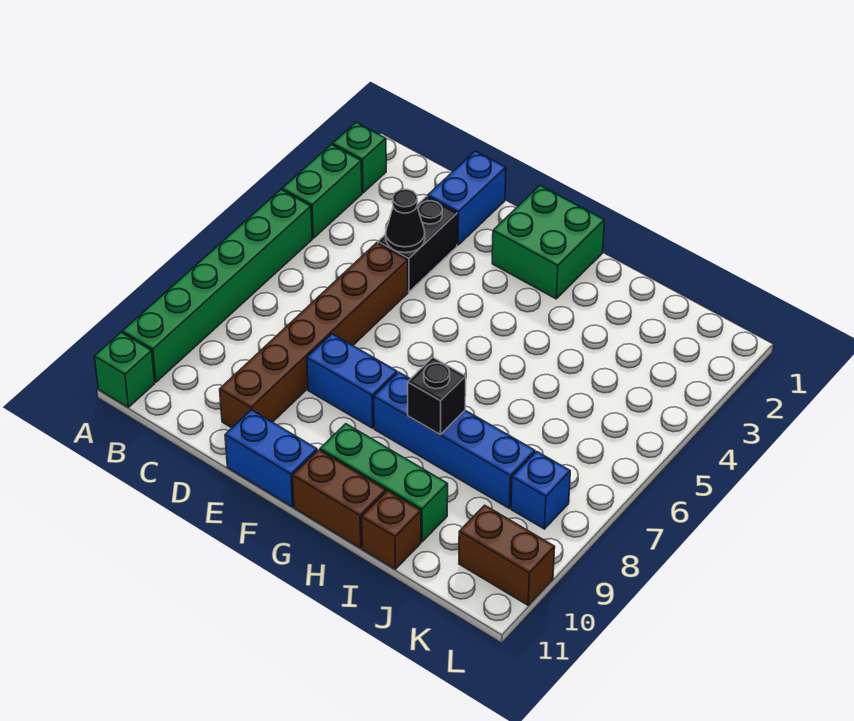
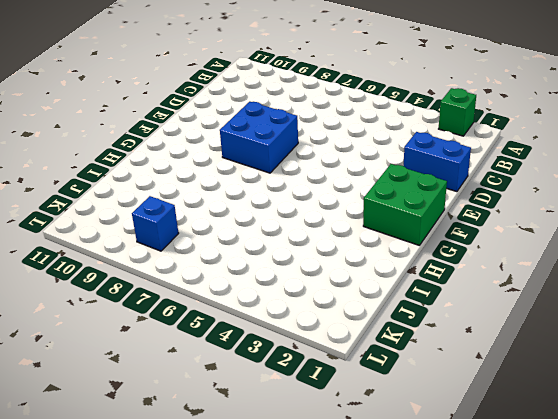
blue brick E7:F8 level 1 -> blue brick E8:F8 level 1
none -> green brick A3:A4 level 1
none -> green brick A5:A10 level 1
none -> green brick A11 level 1

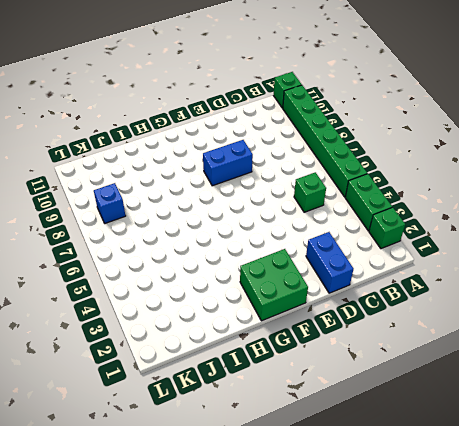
green brick C5 level 1 -> none
none -> black brick D3:D4 level 1
none -> brown brick D5:D10 level 1
none -> blue brick E11:F11 level 1

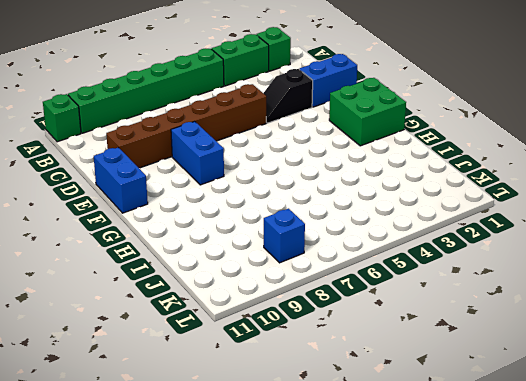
black slope D3:D4 level 1 top 3 -> black brick D3:D4 level 1
none -> blue brick G8:J8 level 1
none -> green brick G10:I10 level 1
none -> brown brick G11:H11 level 1

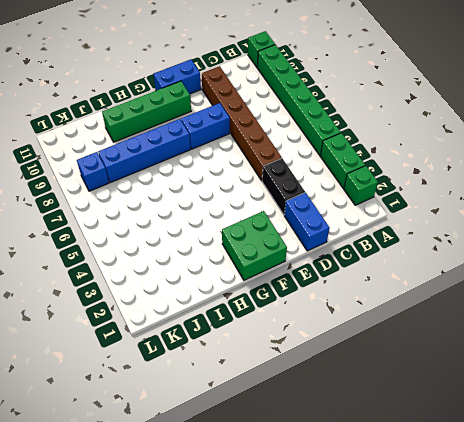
green brick F10:I10 level 1 -> green brick G10:I10 level 1
none -> brown brick G11:H11 level 1
none -> brown brick I11 level 1
none -> brown brick K10:L10 level 1

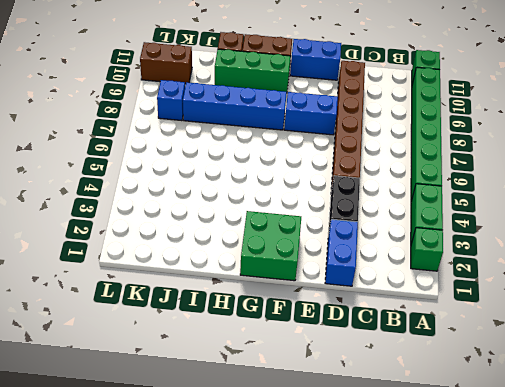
none -> black cone D4 level 2
none -> black brick H8 level 2

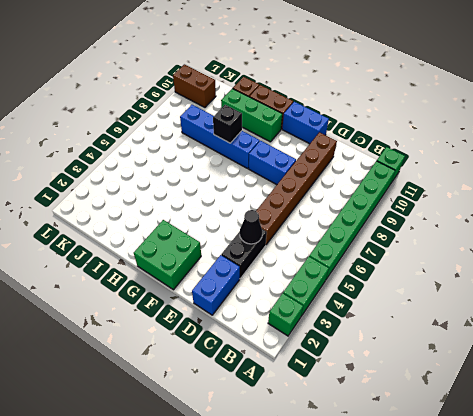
none -> blue brick K8 level 1

